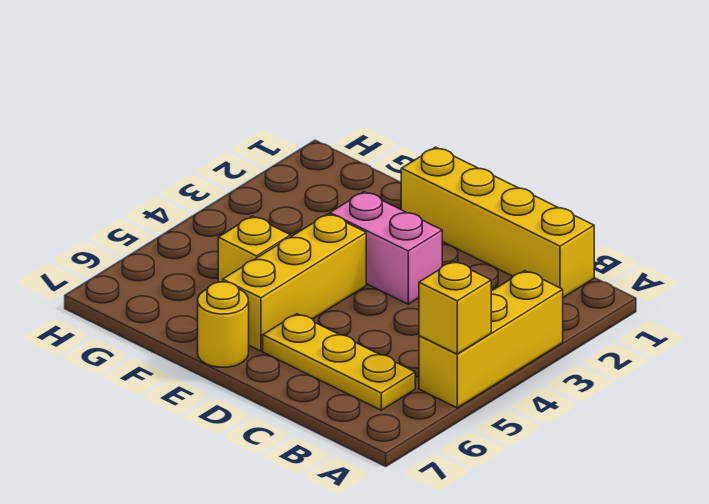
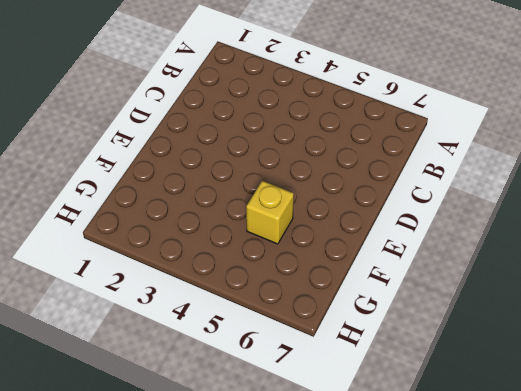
none -> yellow brick A3:A5 level 1
none -> yellow brick B1:E1 level 1

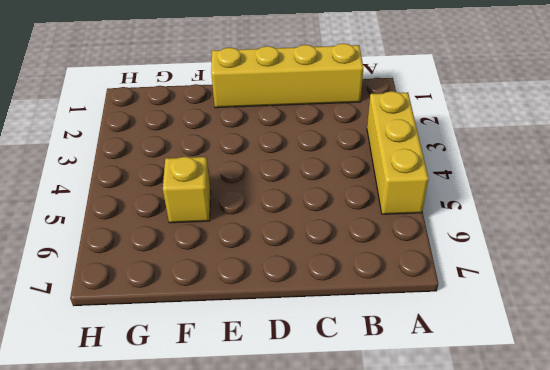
none -> yellow plate B6:D6 level 1
none -> pink brick D3:E3 level 1

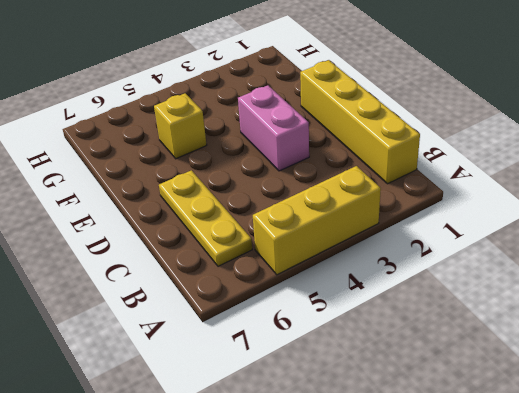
none -> yellow brick E4:E6 level 1
none -> yellow round brick E7 level 1

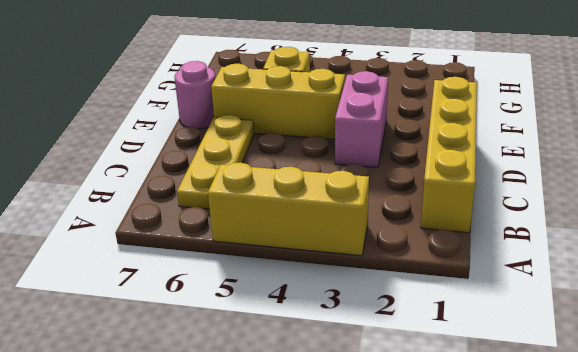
pink round brick E7 level 1 -> yellow round brick E7 level 1
none -> yellow brick A5 level 2

